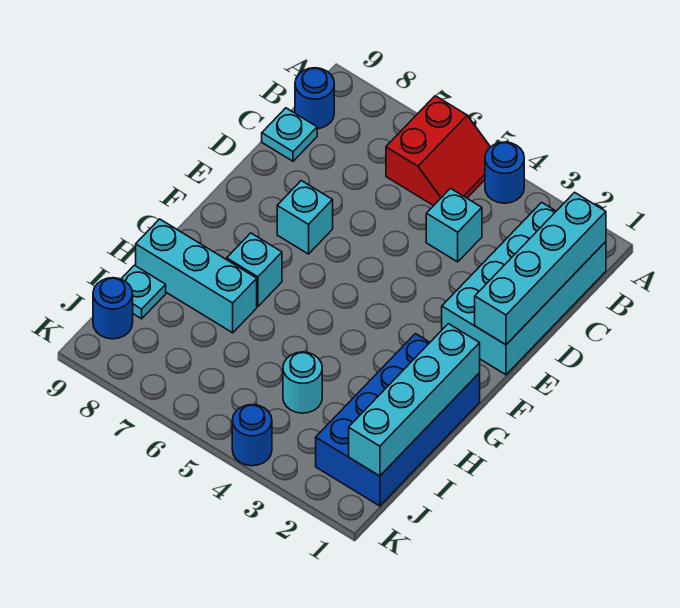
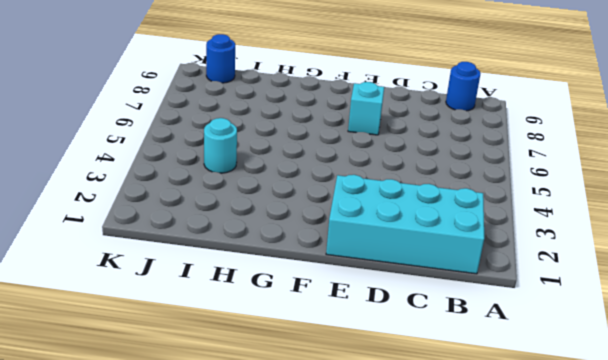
none -> blue round brick A4 level 1
none -> red slope A5:B6 level 1 top 6
none -> cyan brick C4 level 1

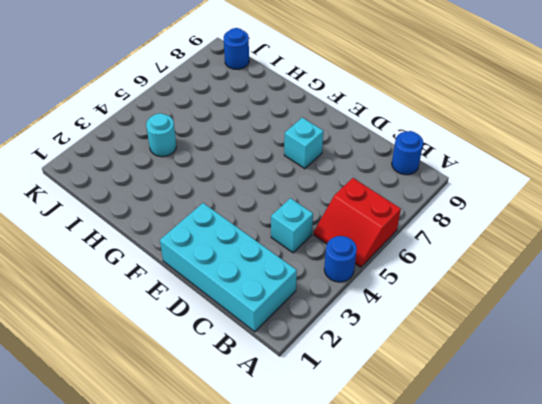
none -> cyan plate C9 level 1
none -> blue brick G1:J2 level 1
none -> cyan brick G7 level 1

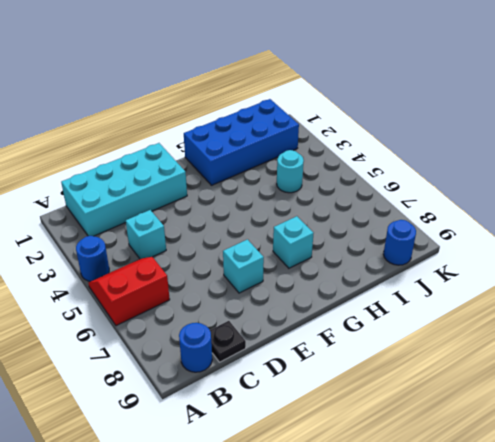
black plate C9 level 1 -> cyan plate C9 level 1
none -> cyan brick H7:H9 level 1
none -> cyan plate I9 level 1
none -> blue round brick K4 level 1

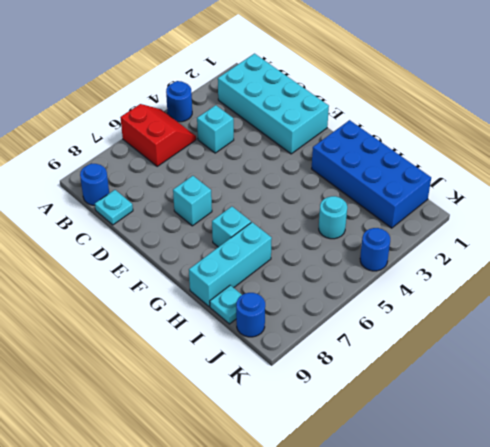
none -> cyan brick B1:E1 level 2
none -> cyan brick G1:J1 level 2

